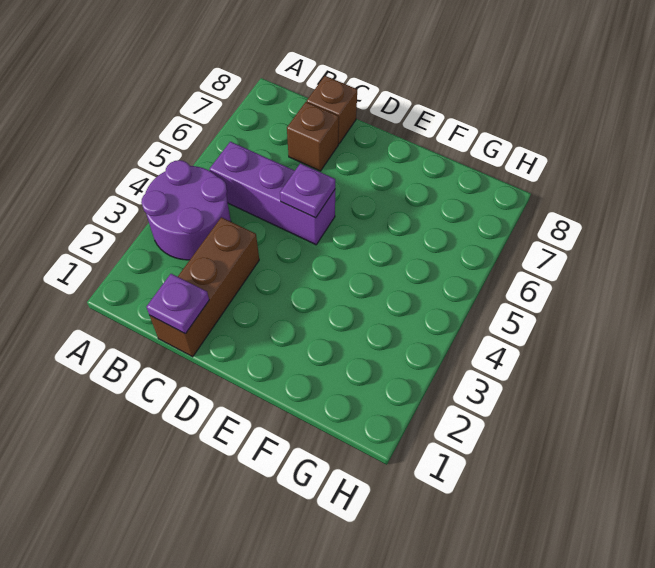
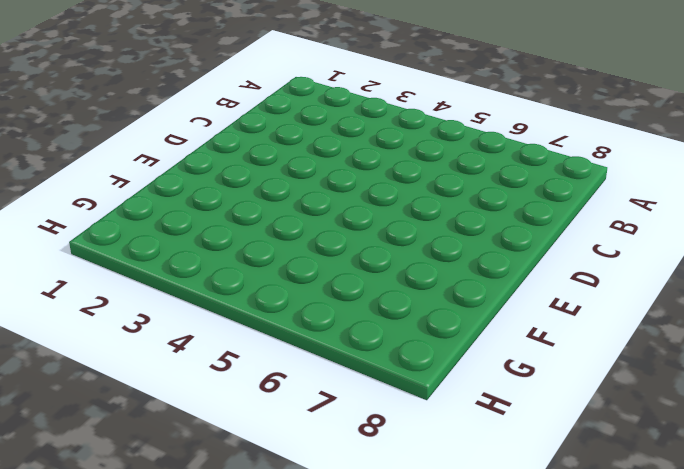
none -> purple round brick A3:B4 level 1
none -> purple brick B5:D5 level 1

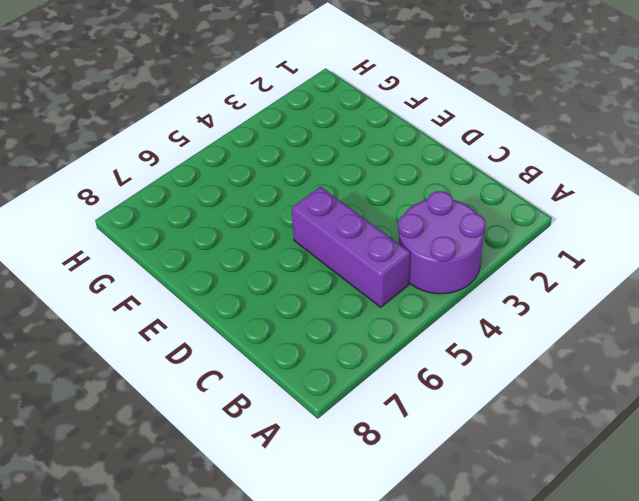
none -> brown brick C1:C3 level 1
none -> brown brick C7 level 1

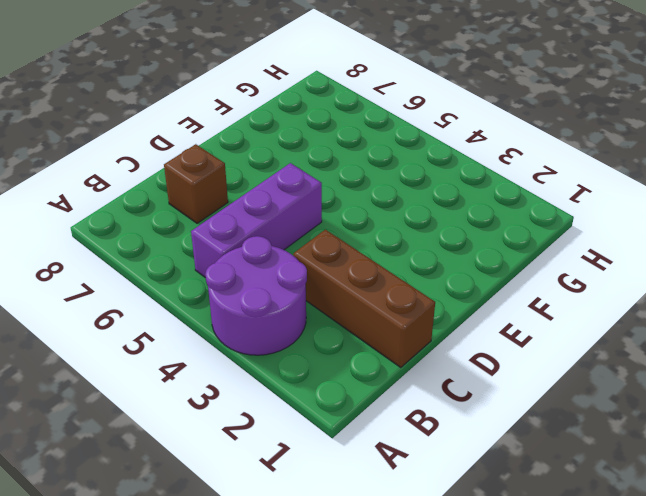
none -> brown brick C8 level 1
none -> purple plate C1 level 2

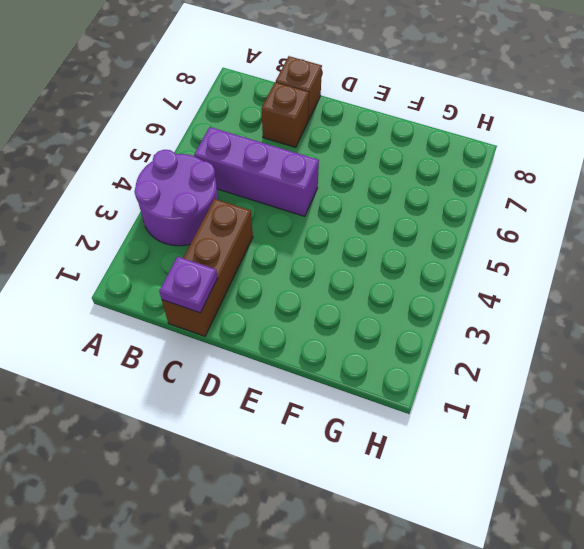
none -> purple plate D5 level 2

